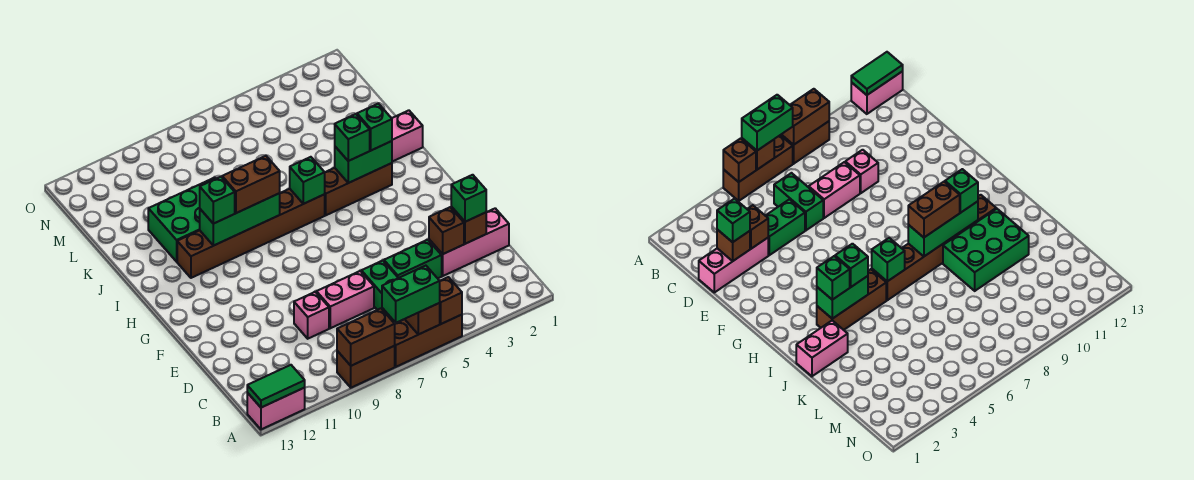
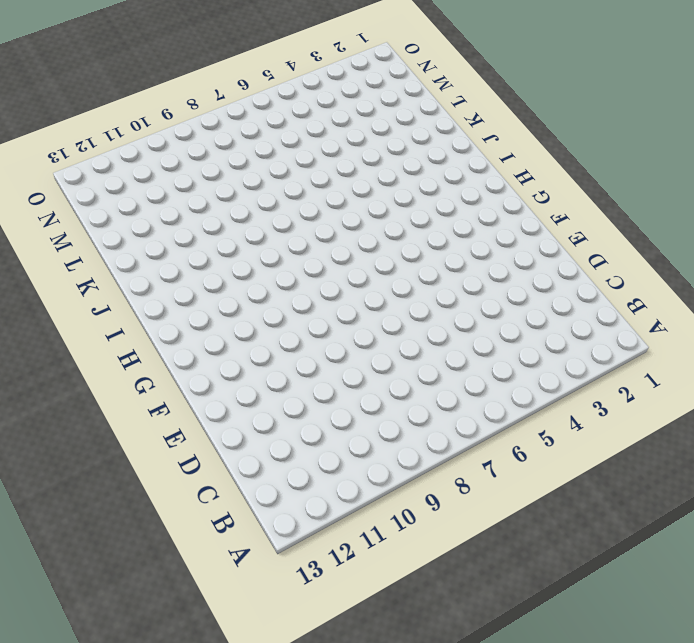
none -> brown brick A5:A7 level 1
none -> brown brick A8:A9 level 1
none -> pink brick A12:A13 level 1

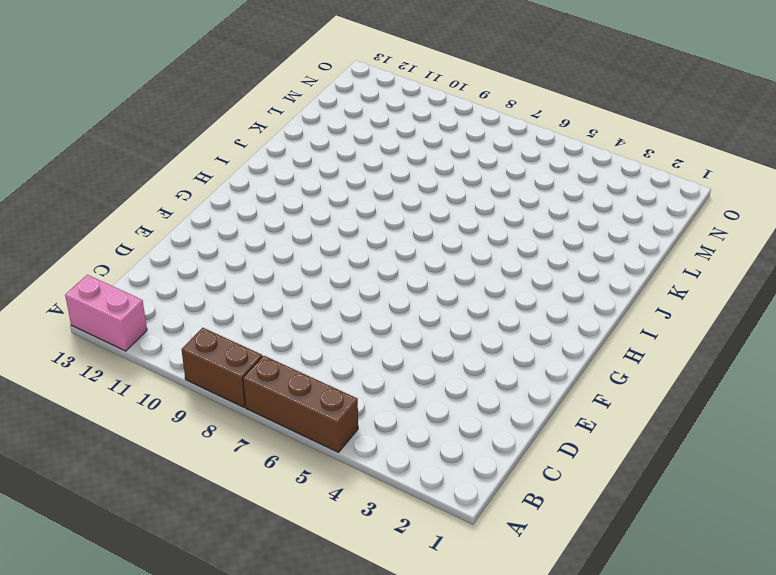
none -> green brick C6:D6 level 1
none -> pink brick D1:D3 level 1
none -> green brick D4:D5 level 1

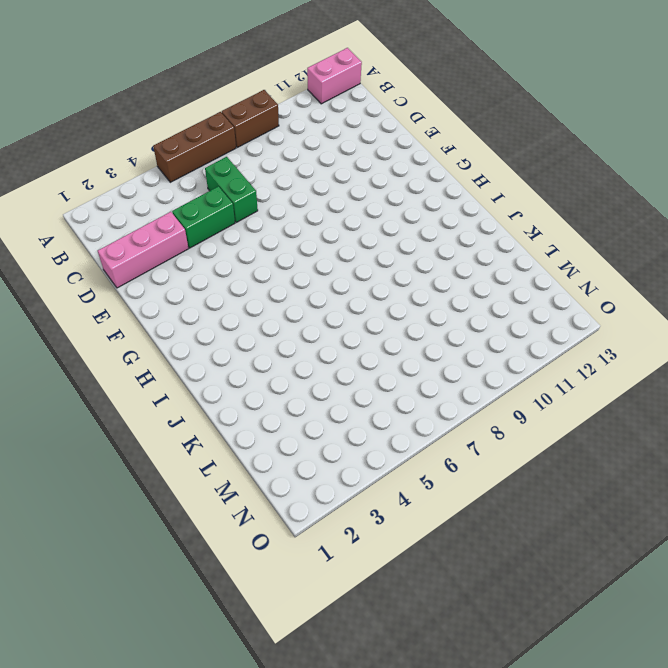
none -> pink brick D7:D8 level 1
none -> pink brick D9 level 1
none -> brown brick I3:I5 level 1

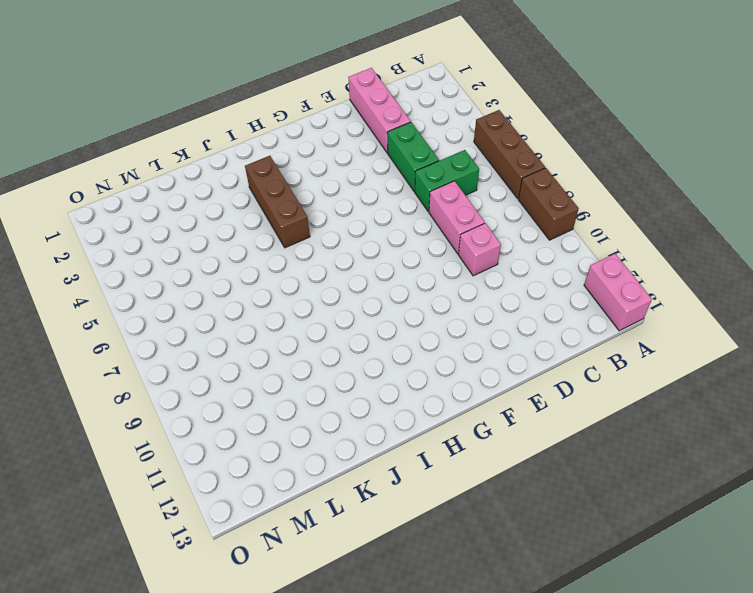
none -> brown brick I6:I11 level 1
none -> pink brick J1:J2 level 1
none -> green brick J9:K11 level 1

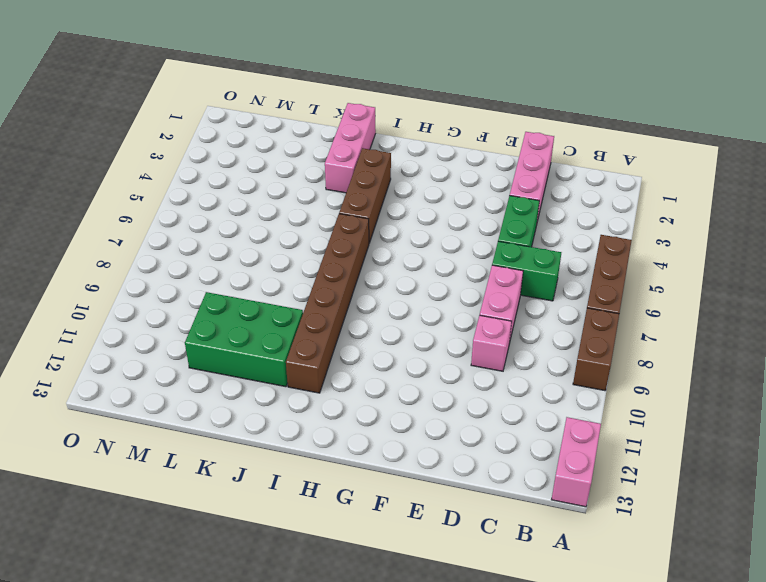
pink brick J1:J3 level 1 -> pink brick J1:J2 level 1
green brick J10:L11 level 1 -> green brick J9:K11 level 1
none -> brown brick A5 level 2
none -> brown brick A6 level 2
none -> brown brick A8:A9 level 2

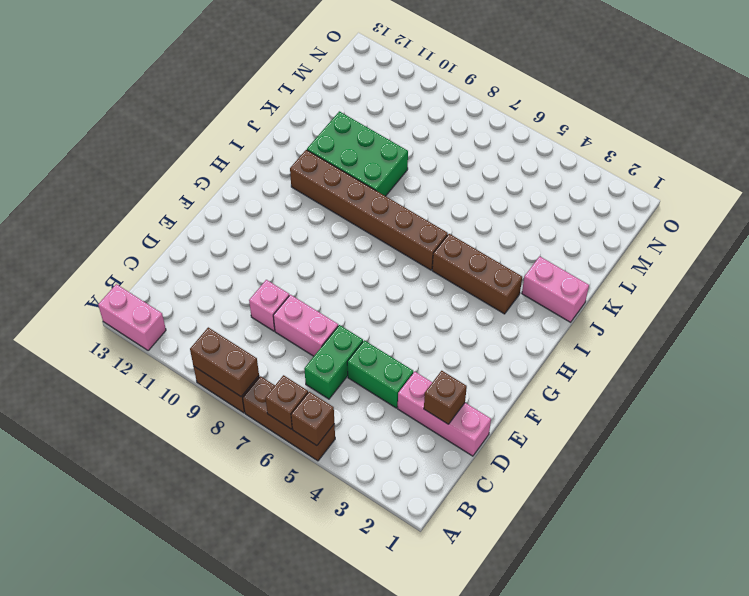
none -> green tile A12:A13 level 2
none -> brown brick D3 level 2
none -> green brick I3:I4 level 2

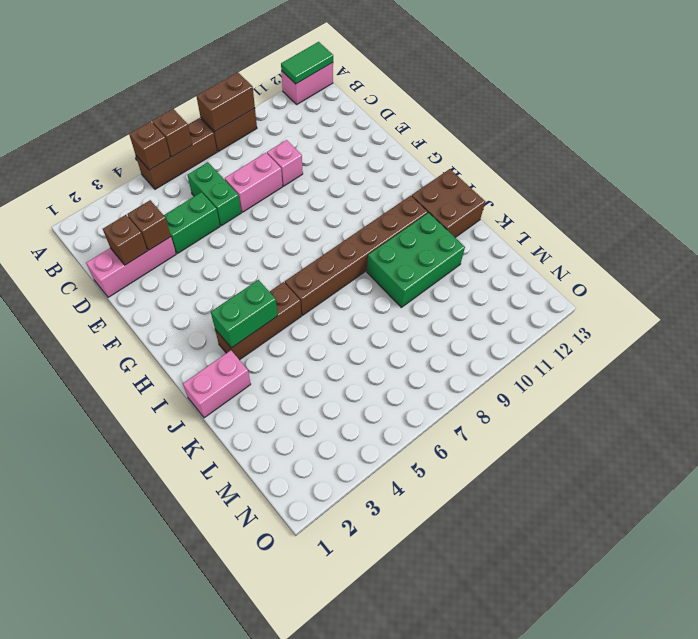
brown brick I12:J13 level 1 -> none
none -> green brick I6 level 2
none -> green brick I8:I10 level 2
none -> green brick A6:A7 level 3

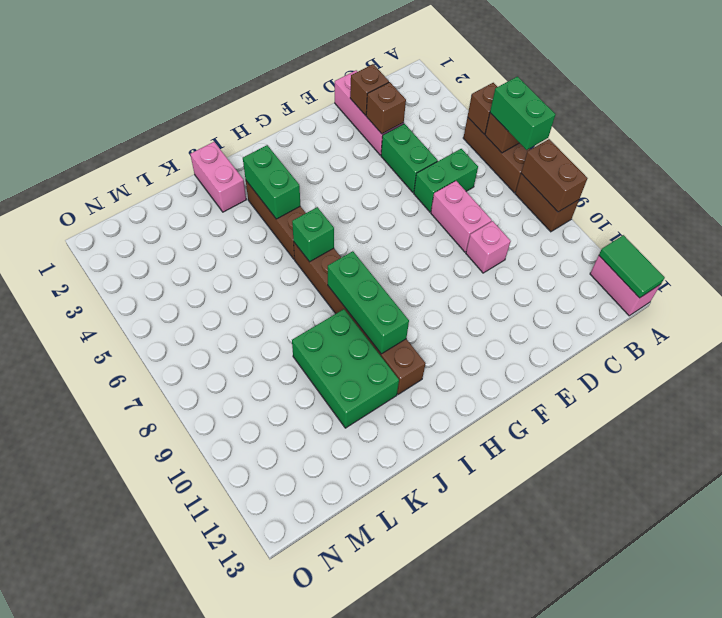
none -> green brick D2 level 3
none -> green brick I3 level 3
none -> green brick I4 level 3

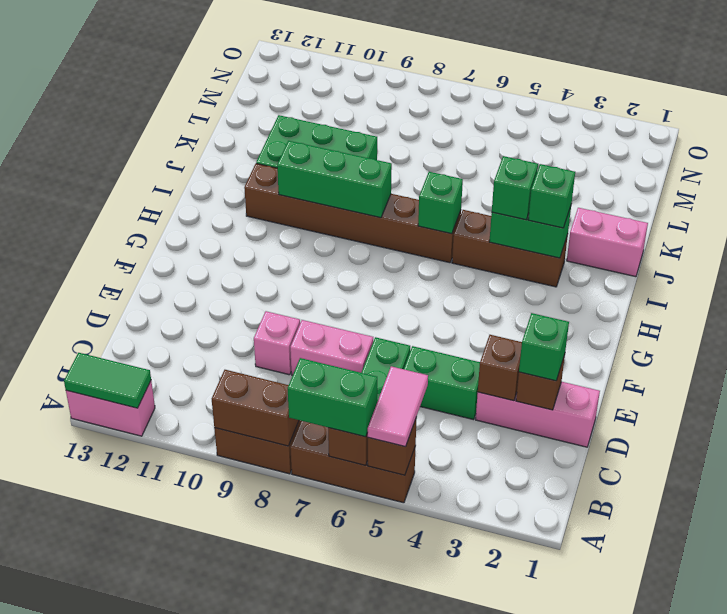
pink tile A5:B5 level 3 -> none
none -> brown brick I8:I9 level 3
none -> green brick I10 level 3

